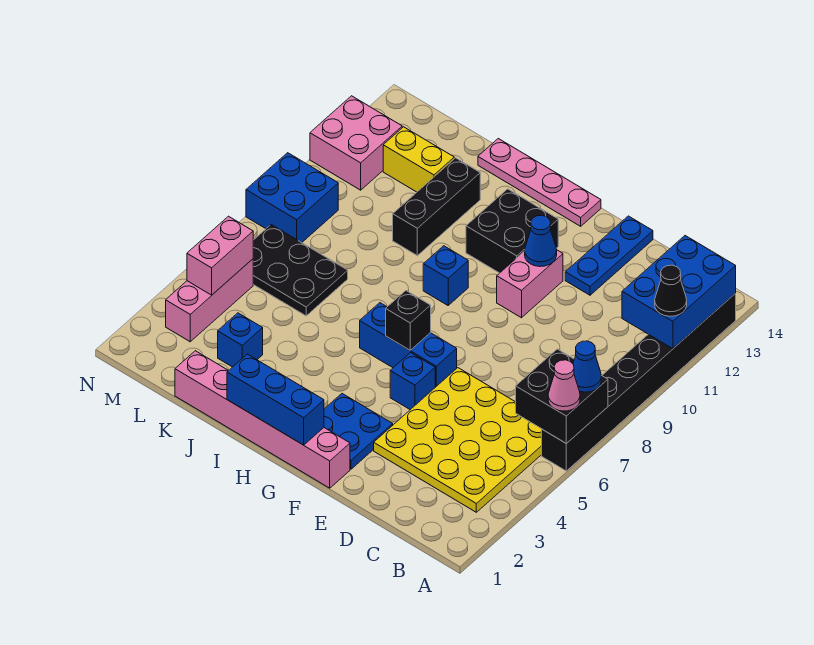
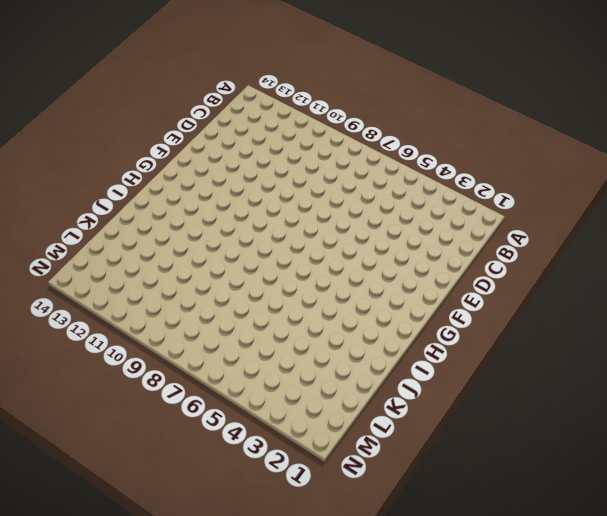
none -> black brick A6:A13 level 1
none -> yellow plate B3:E6 level 1
none -> blue plate E12:E14 level 1

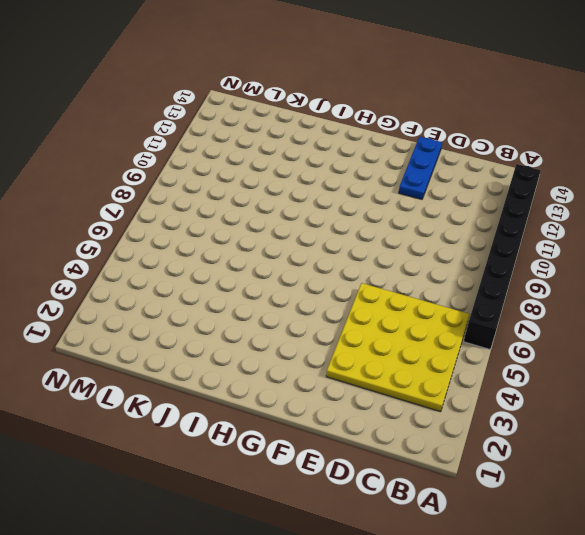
none -> pink brick F1:K1 level 1
none -> blue plate F2:G3 level 1
none -> blue brick F5 level 1

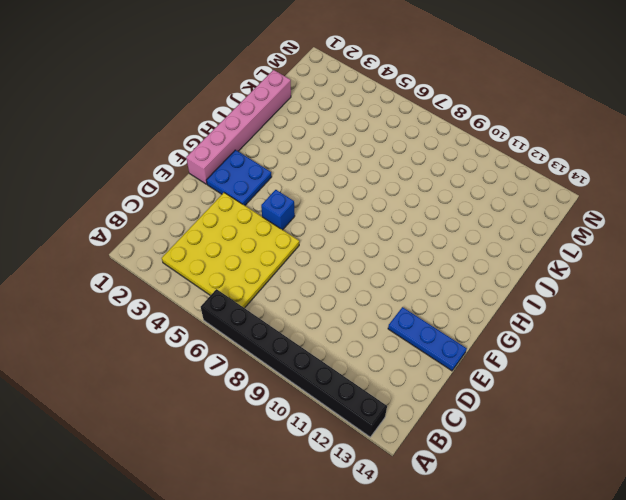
none -> blue brick F6:H6 level 1
none -> pink brick F10:F11 level 1
none -> black brick G11:H12 level 1

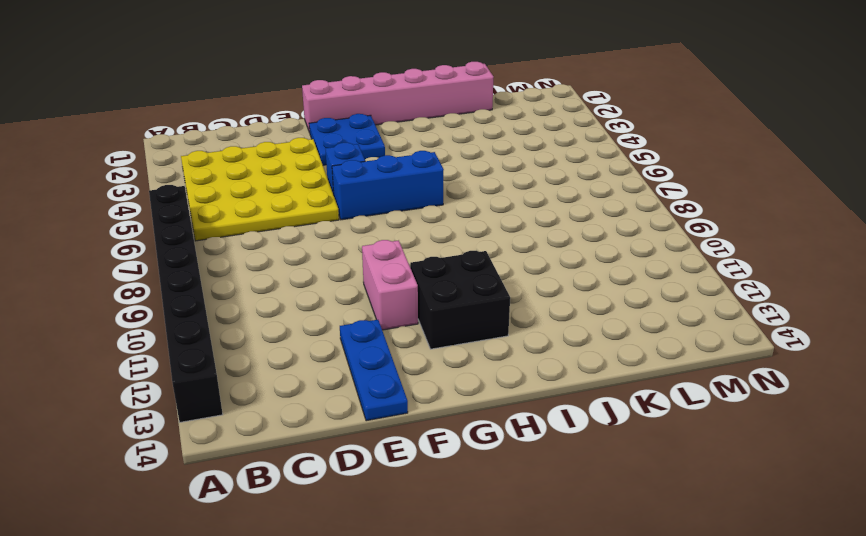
none -> pink plate G14:J14 level 1
none -> blue brick H9 level 1
none -> black brick J10:J12 level 1

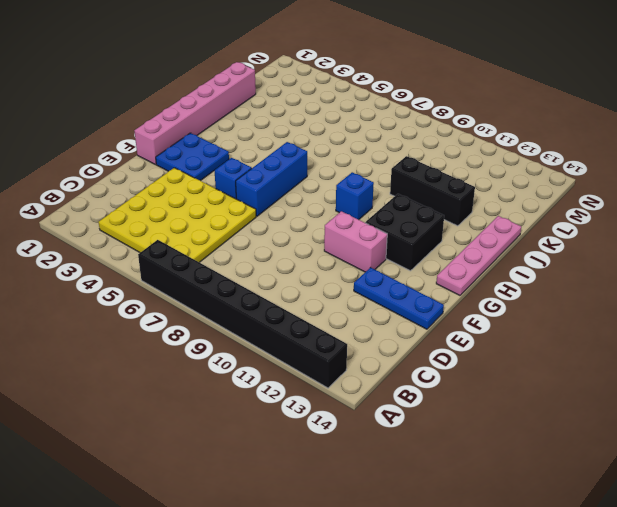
none -> blue brick K3 level 1
none -> black plate K6:M7 level 1
none -> yellow brick K12:L12 level 1

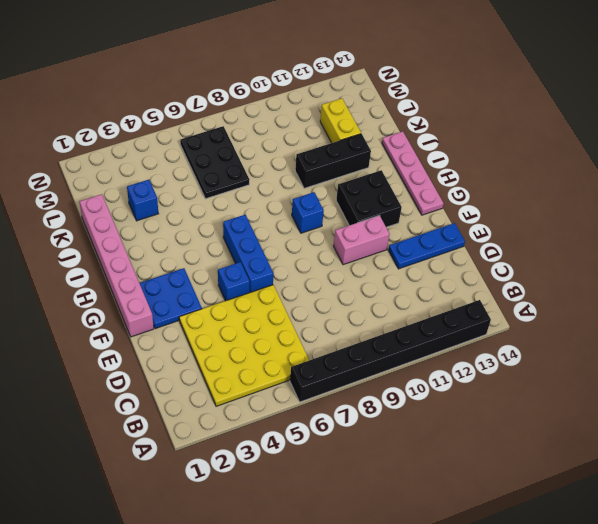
none -> pink brick M3:M5 level 1
none -> blue brick M8:N9 level 1
none -> pink brick M11:N12 level 1

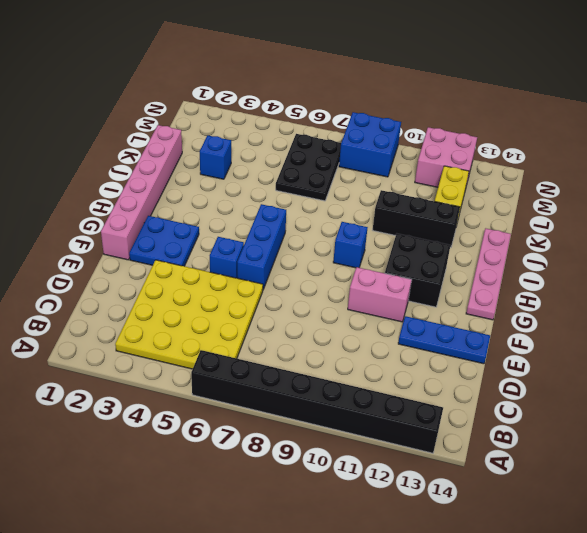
none -> pink brick M3:M5 level 1
none -> black brick A6:B7 level 2
none -> blue brick A11:B13 level 2

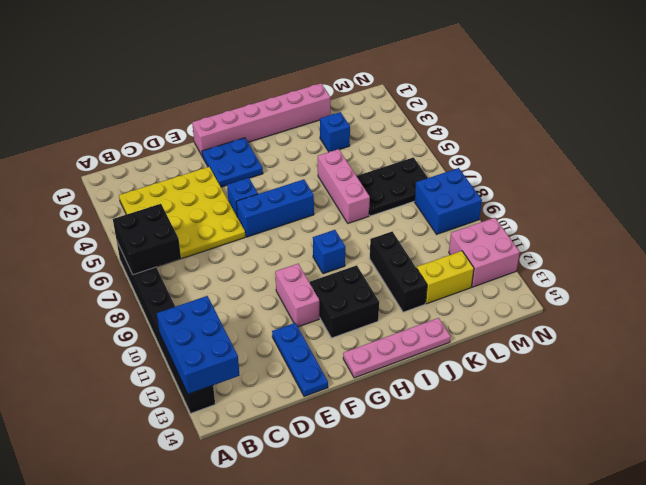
pink brick J5:J7 level 1 -> pink brick M3:M5 level 1
none -> blue cone F11 level 2
none -> blue brick G1:I1 level 2
none -> black brick G6 level 2

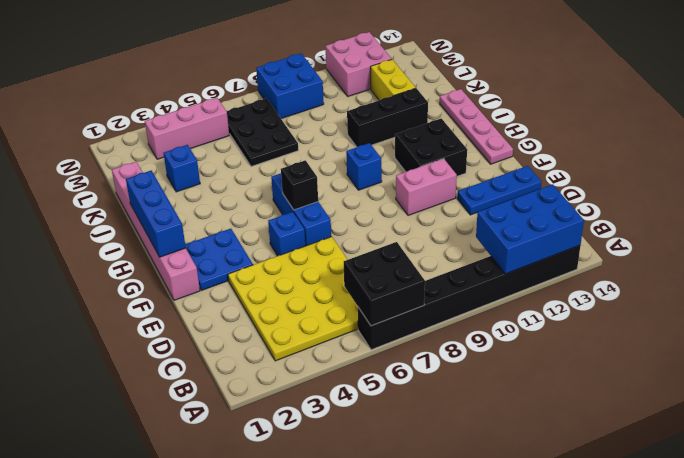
none -> blue cone F11 level 2
none -> pink brick M4:M5 level 2
none -> pink cone A6 level 3

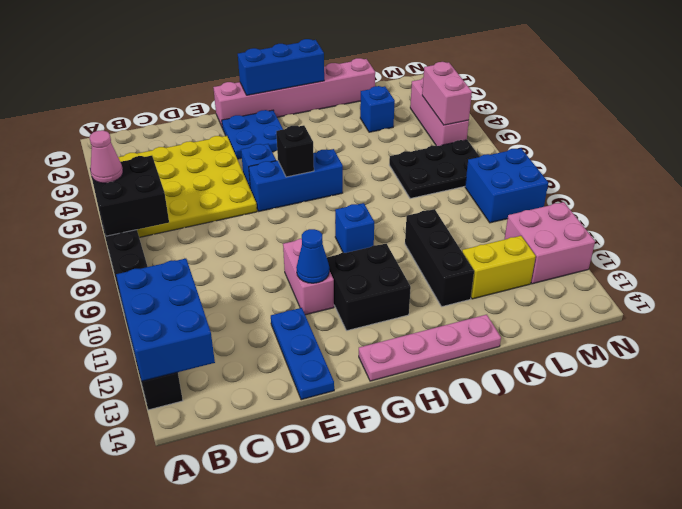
none -> blue cone A7 level 3
none -> black cone A11 level 3

